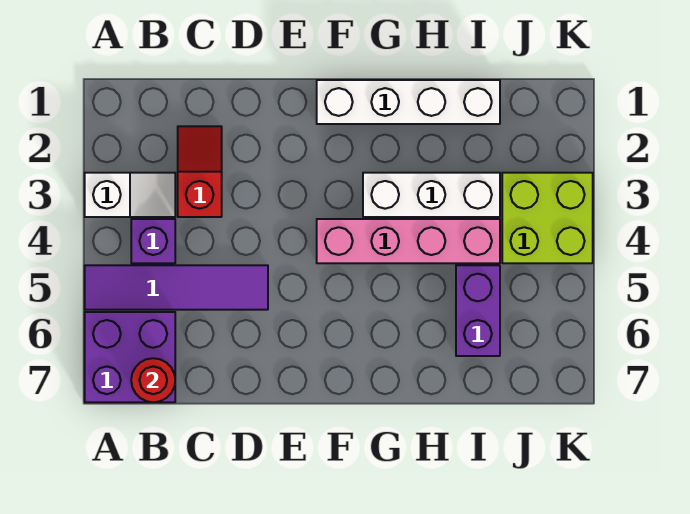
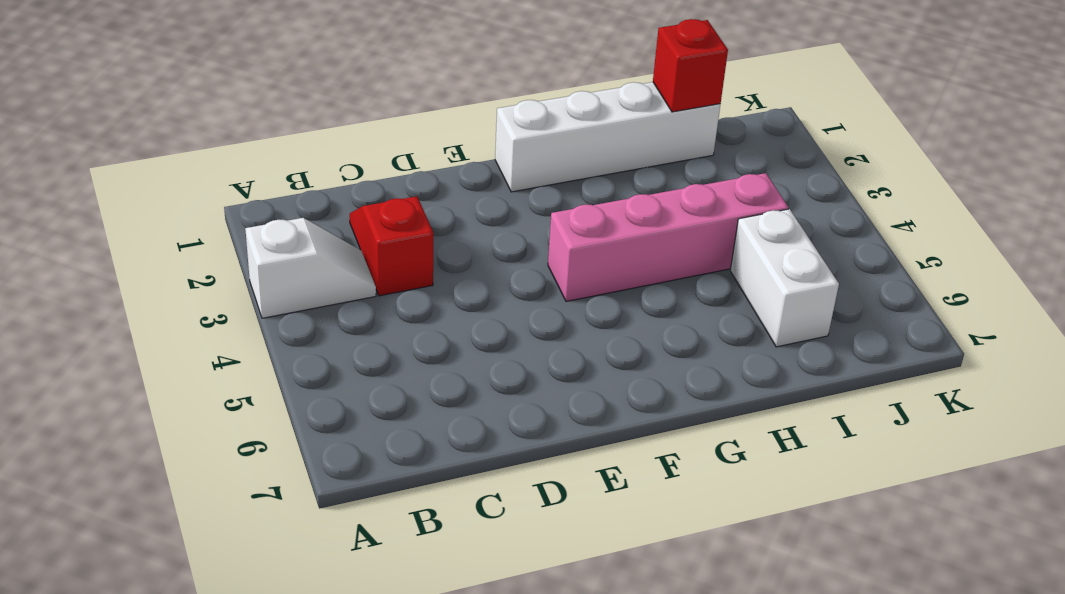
red brick I1 level 2 -> none
white brick I5:I6 level 1 -> purple brick I5:I6 level 1
none -> purple tile A5:D5 level 1
none -> purple brick A6:B7 level 1

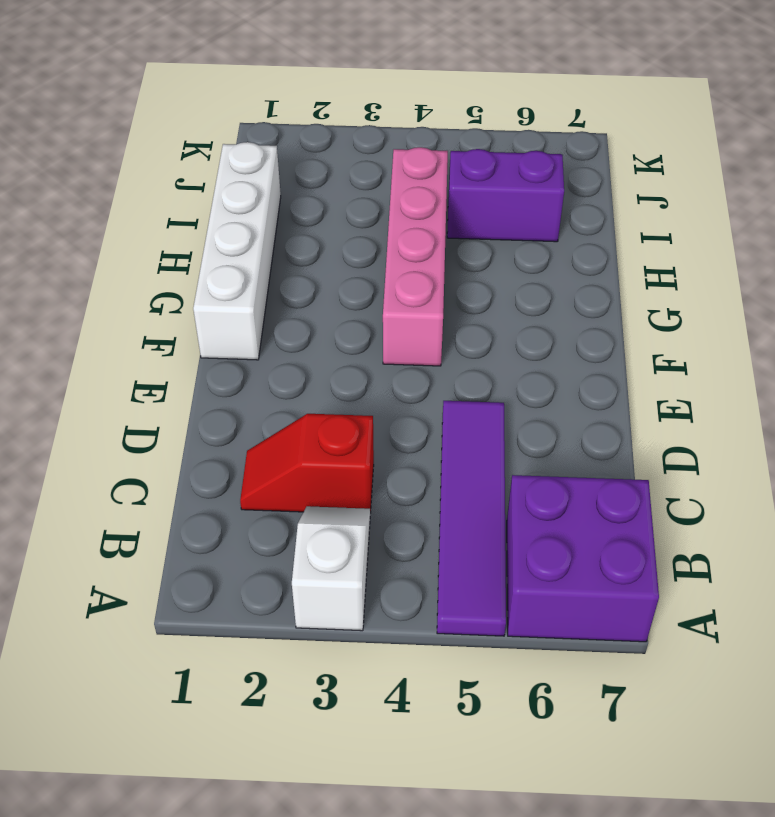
none -> purple brick B4 level 1
none -> white brick G3:I3 level 1

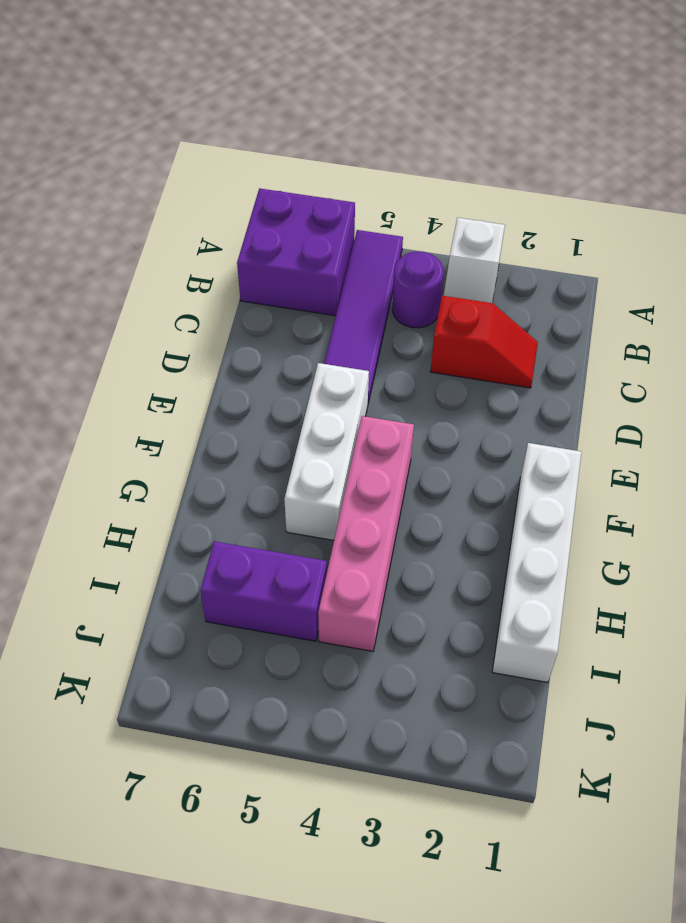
purple round brick B4 level 1 -> purple brick B4 level 1
white brick E5:G5 level 1 -> white brick G3:I3 level 1
none -> lime brick J3:K4 level 1
none -> red round brick B7 level 2

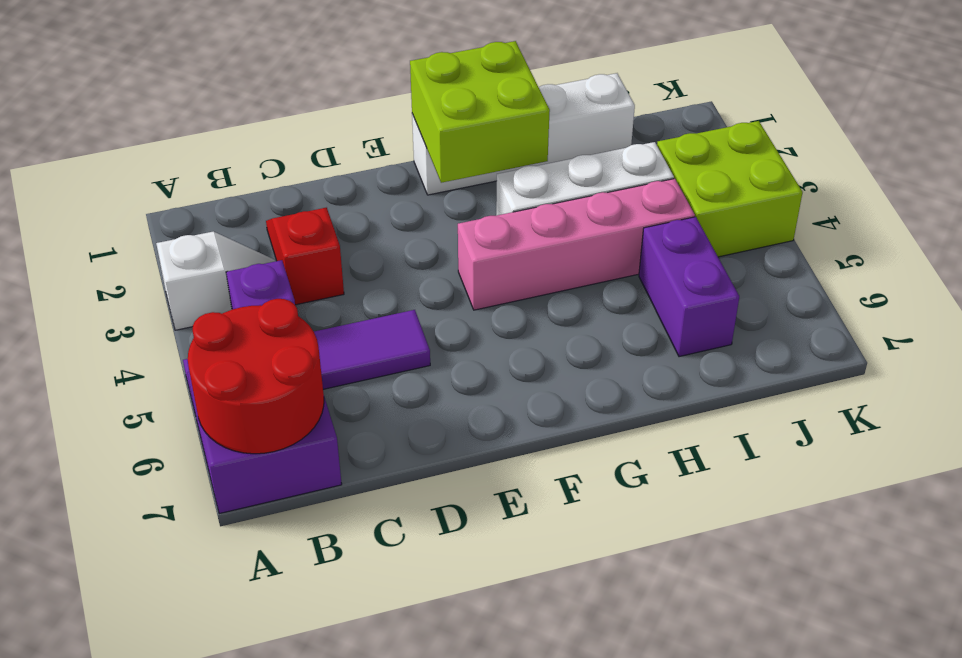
red round brick A6:B7 level 2 -> red round brick B7 level 2
lime brick F1:G2 level 2 -> none

